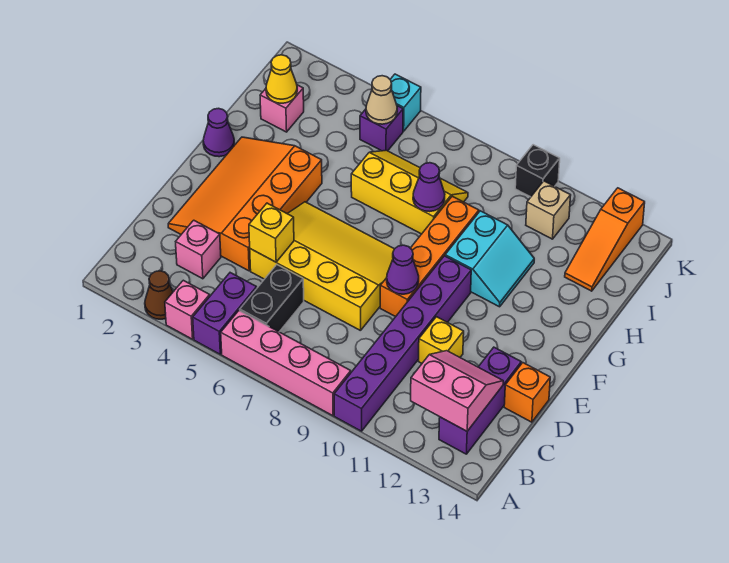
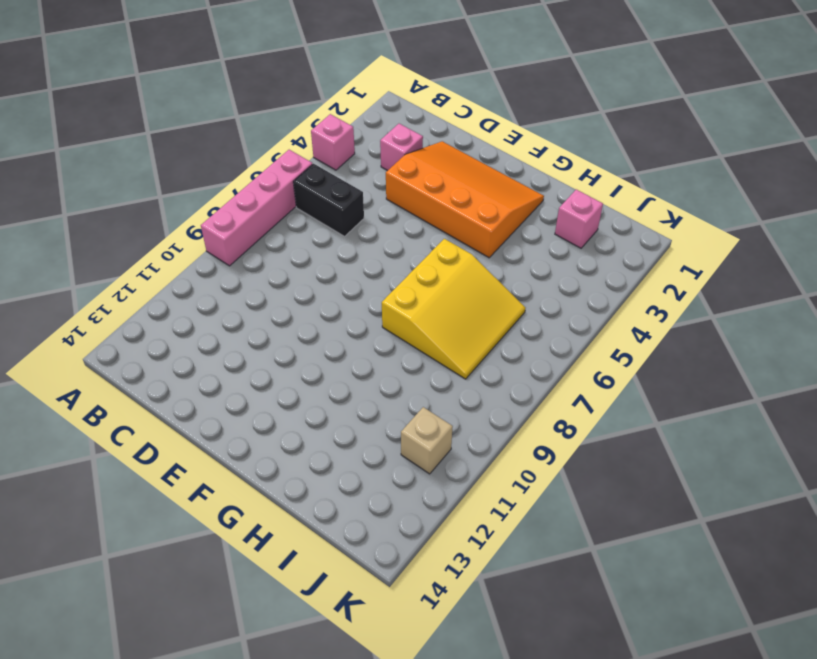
yellow slope G6:I8 level 1 top G -> yellow slope H6:I8 level 1 top H
none -> brown cone A3 level 1
none -> purple brick A5:B5 level 1
none -> purple brick A10:F10 level 1

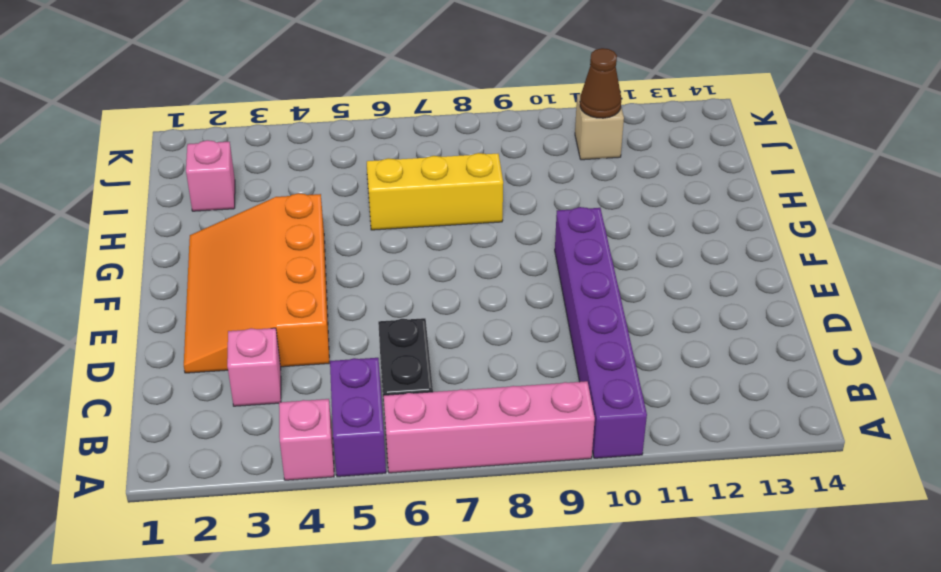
brown cone J11 level 2 -> brown cone A3 level 1
none -> purple brick B13:D13 level 1
none -> yellow slope D5:F8 level 1 top D
none -> yellow brick D11 level 1

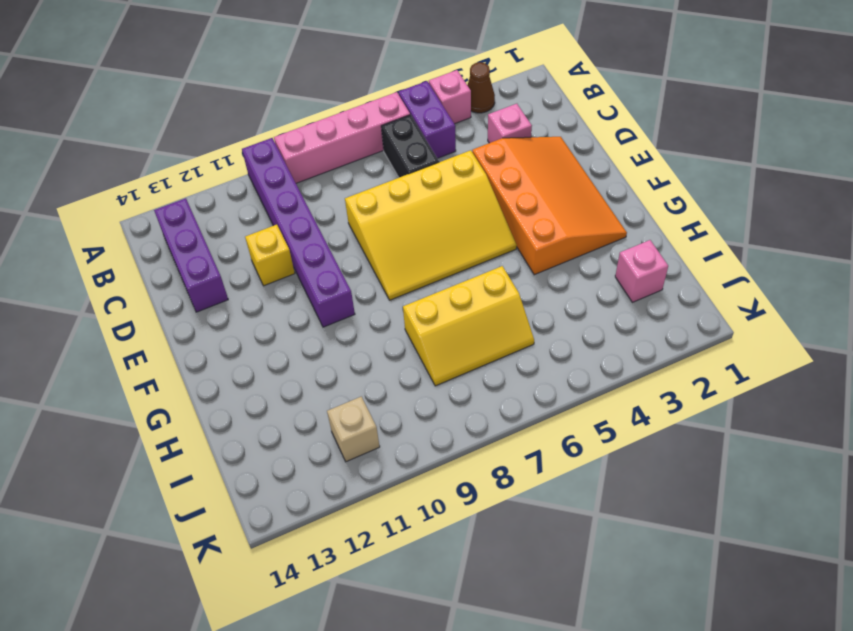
none -> orange brick D14 level 1
none -> orange brick E9:H9 level 1
none -> purple cone G1 level 1

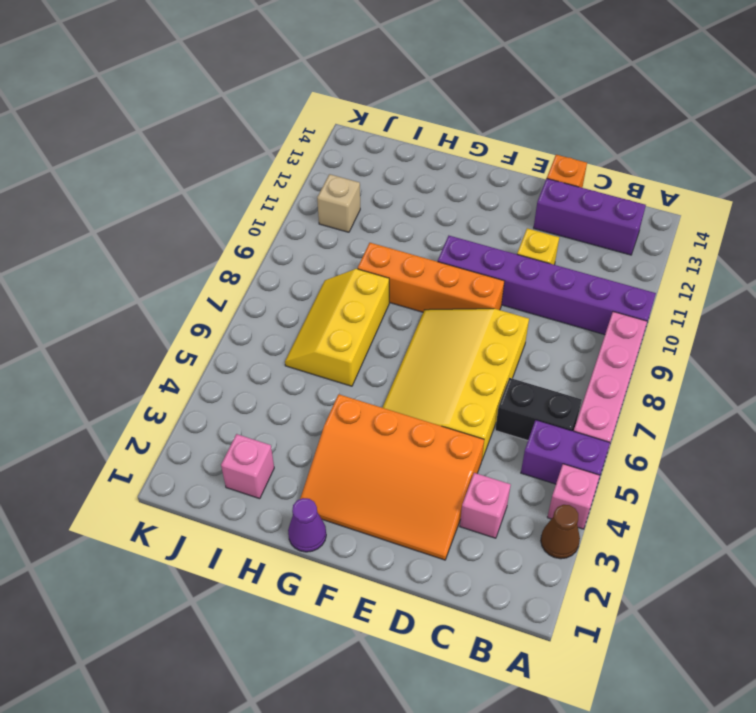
none -> cyan slope G10:H11 level 1 top 10
none -> orange slope I13:K13 level 1 top K
none -> purple brick J5 level 1

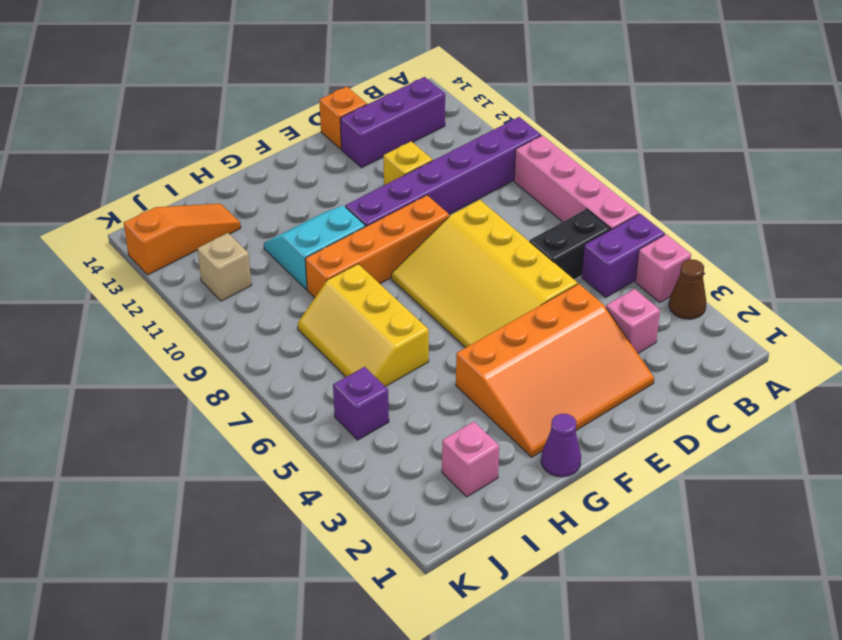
none -> cyan brick K5 level 1
none -> black brick K10 level 1
none -> pink slope B12:C13 level 2 top B

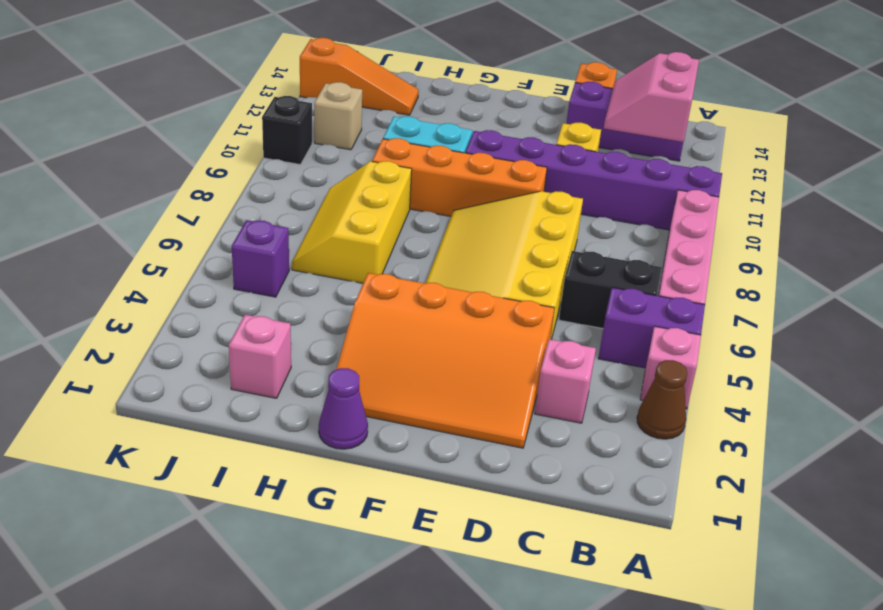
none -> cyan brick K5 level 1
none -> yellow brick D5 level 2
none -> purple cone E9 level 2

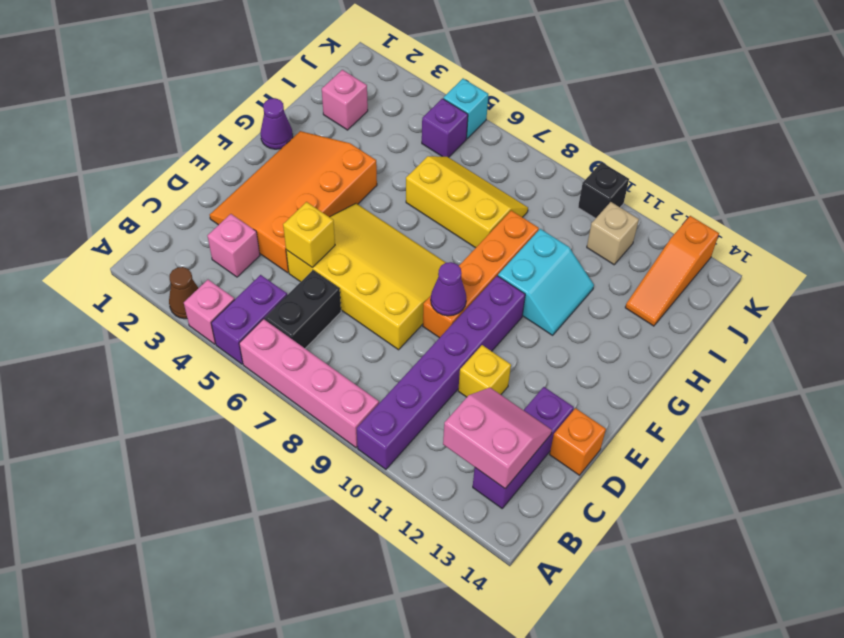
none -> purple cone H8 level 2
none -> yellow cone I2 level 2
none -> tan cone J5 level 2

